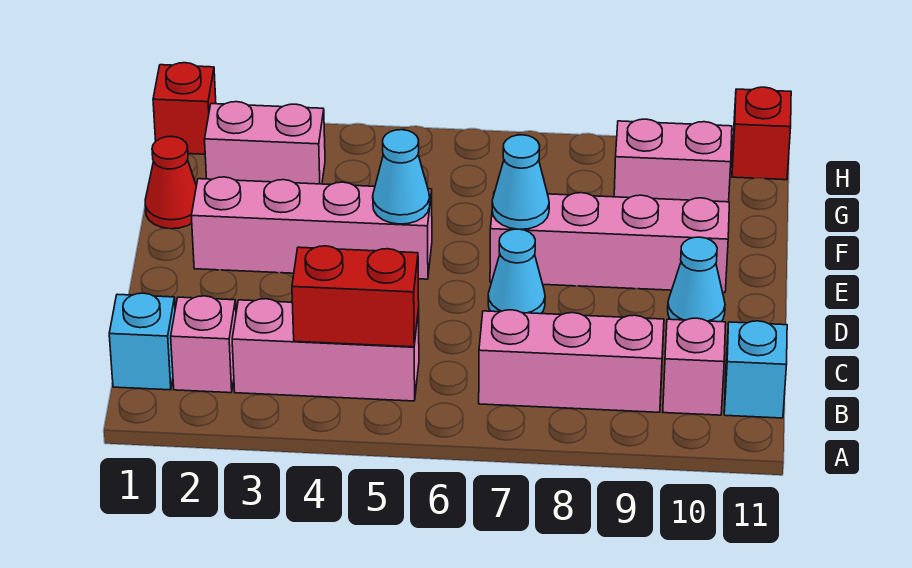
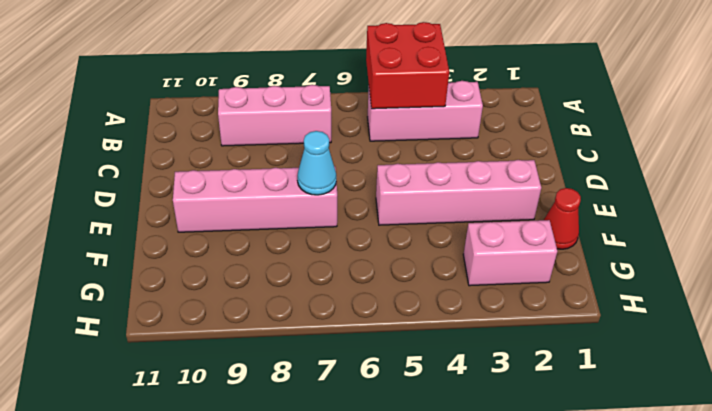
red brick A4:B5 level 2 -> red brick B4:B5 level 2
none -> cyan brick B1 level 1
none -> pink brick B2 level 1
none -> pink brick B10 level 1

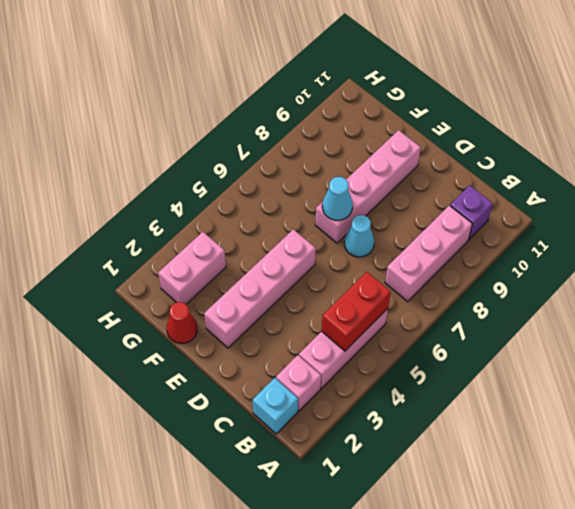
purple brick B10 level 1 -> pink brick B10 level 1
none -> cyan brick B11 level 1
none -> cyan cone D10 level 1
none -> pink brick G9:G10 level 1

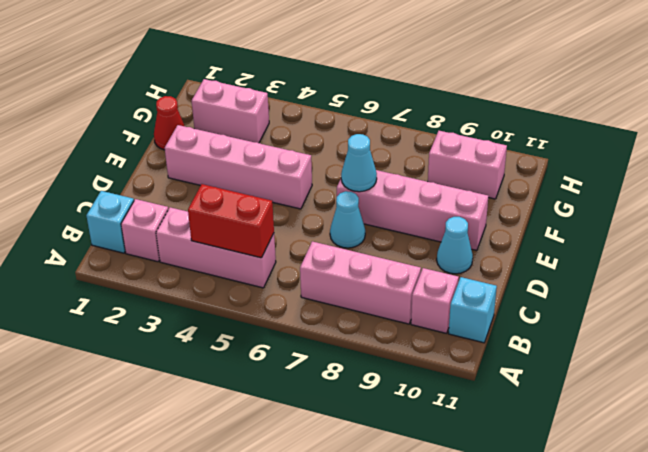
none -> red brick H1 level 1
none -> red brick H11 level 1
none -> cyan cone E5 level 2

